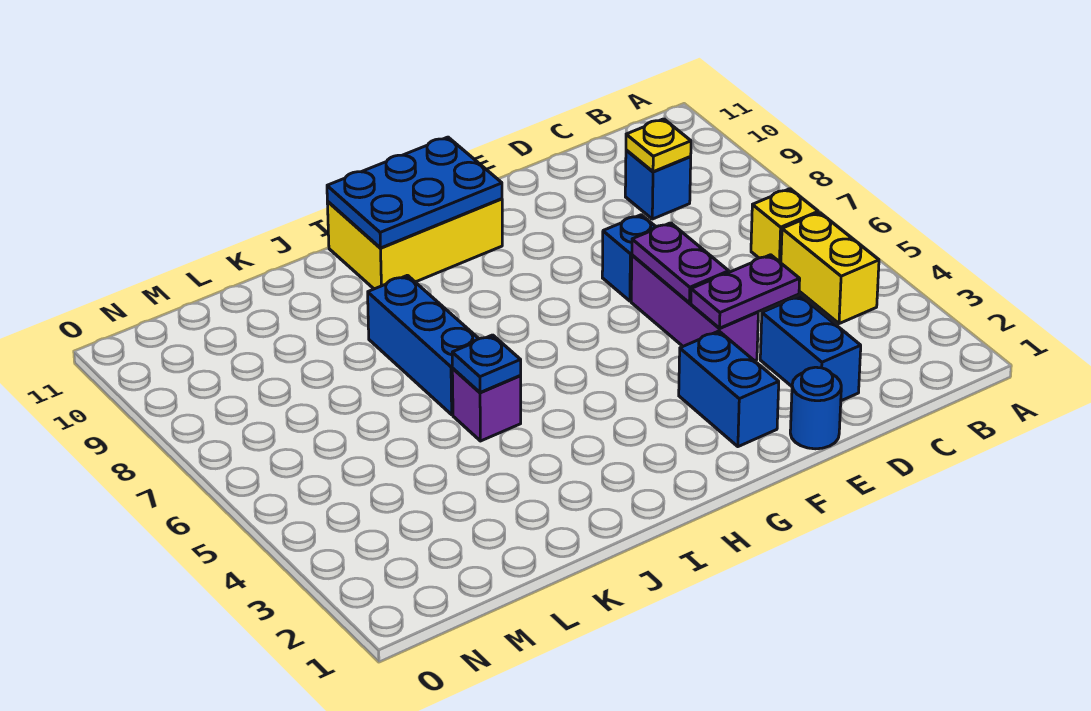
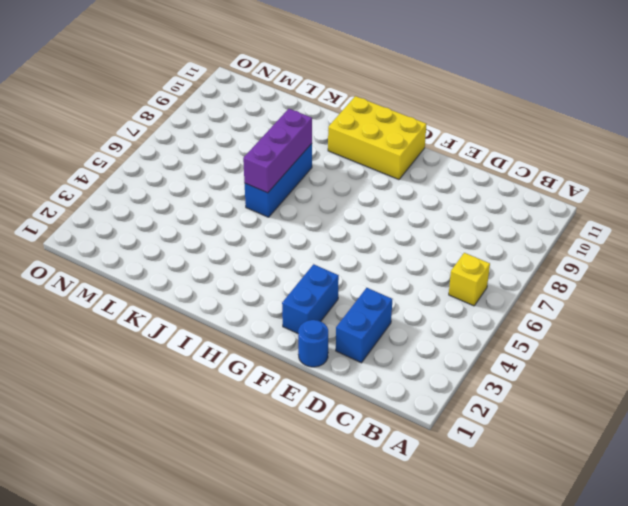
purple brick J6:J8 level 2 -> purple brick E4:E6 level 1
none -> yellow brick B4:B5 level 1
none -> blue brick C9 level 1
none -> blue brick E7 level 1

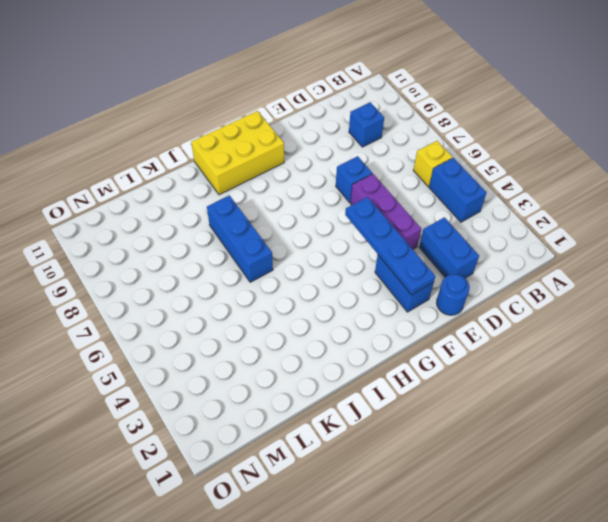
blue brick B4:B5 level 1 -> yellow brick B4:B5 level 1
blue plate F2:F5 level 2 -> none
none -> purple brick J5 level 1
none -> yellow plate C9 level 2
none -> purple plate D4:E4 level 2

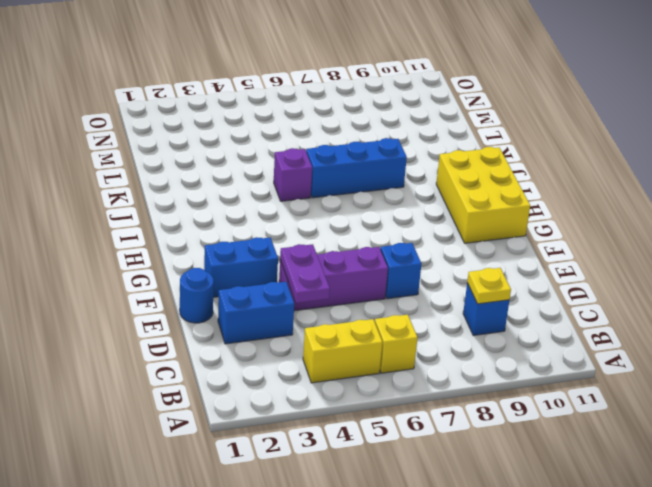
none -> purple plate E5:E6 level 2
none -> blue plate G10:I11 level 2
none -> blue plate J5 level 2

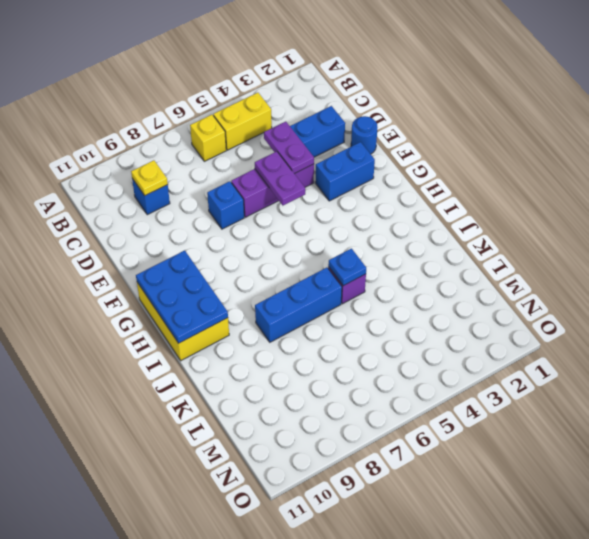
purple plate E5:F5 level 2 -> purple plate E5:E6 level 2

